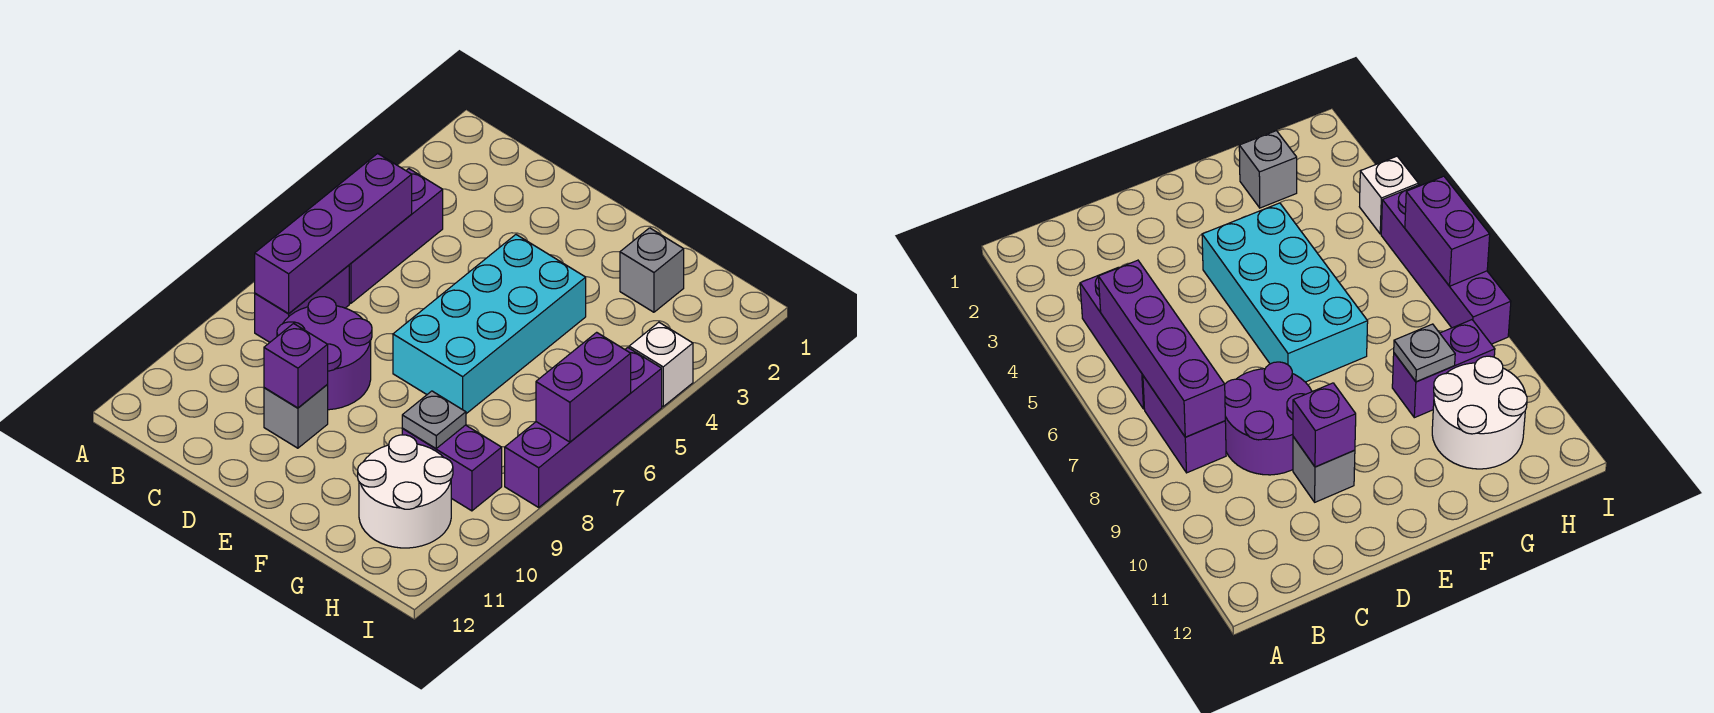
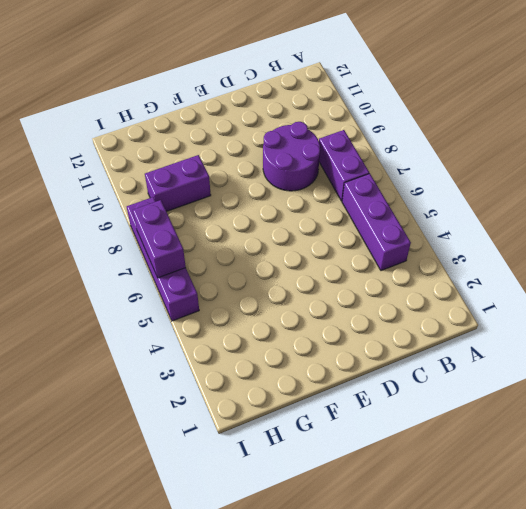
none -> grey brick D10 level 1
none -> cyan brick E4:F7 level 1
none -> grey brick G2 level 1

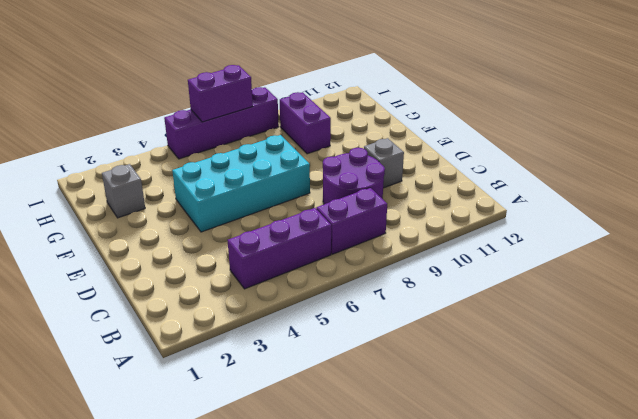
none -> white round brick G10:H11 level 1
none -> white brick I4 level 1
none -> purple brick B5:B8 level 2

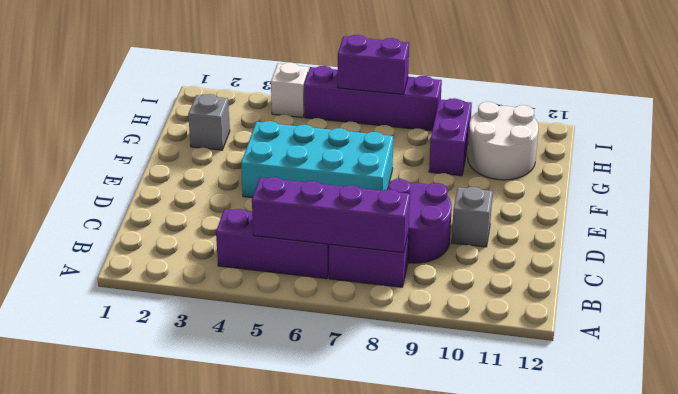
none -> purple brick D10 level 2
none -> grey plate G9 level 2

